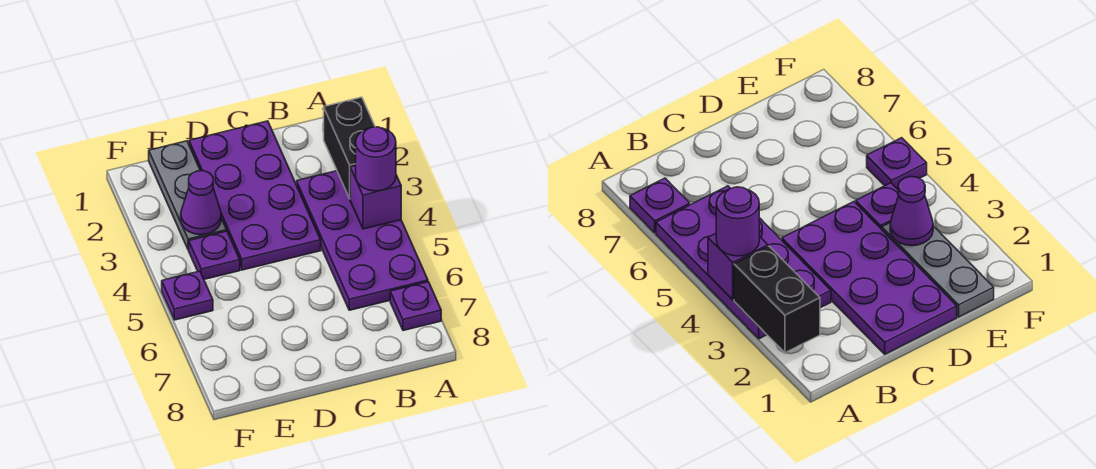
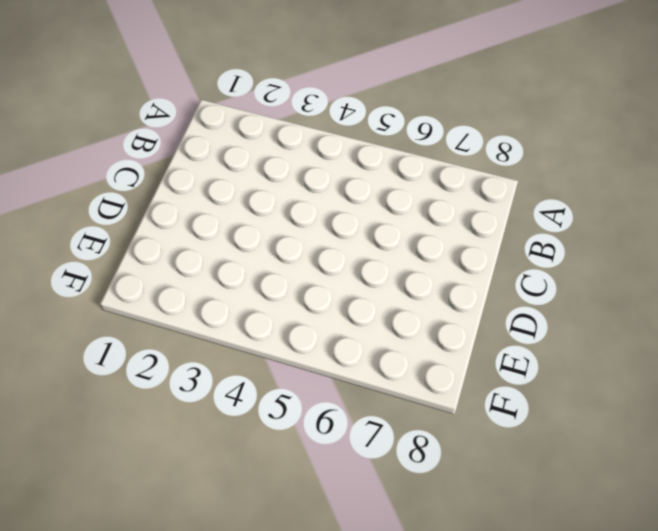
none -> purple plate A3:B6 level 1
none -> purple plate A7 level 1

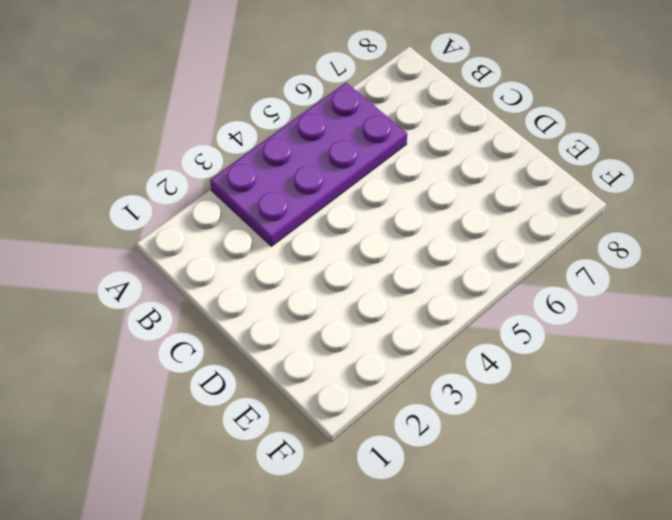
none -> purple plate A7 level 1
none -> purple plate C1:D4 level 1

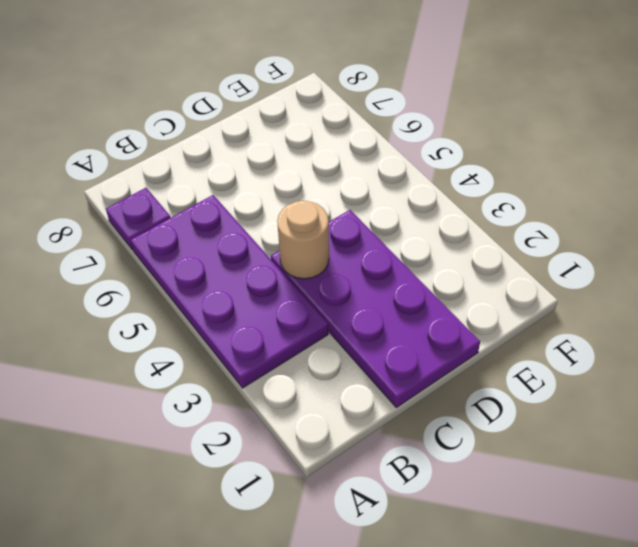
tan round brick C4 level 2 -> none
none -> grey plate E1:E3 level 1
none -> purple plate E4 level 1

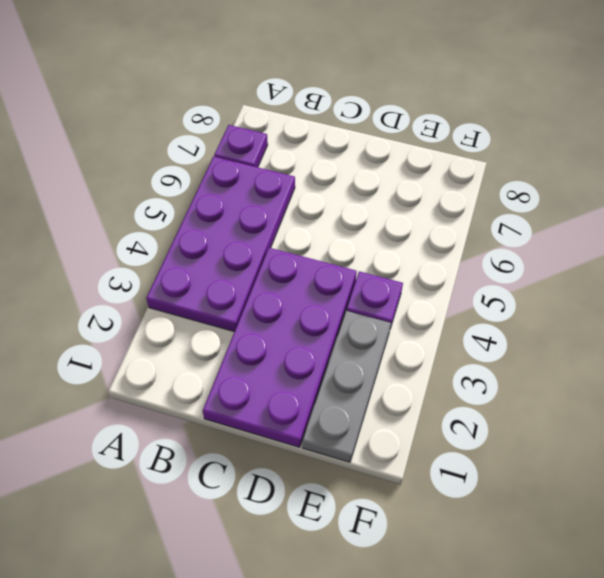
none -> purple plate F5 level 1
none -> black brick A2:A3 level 2

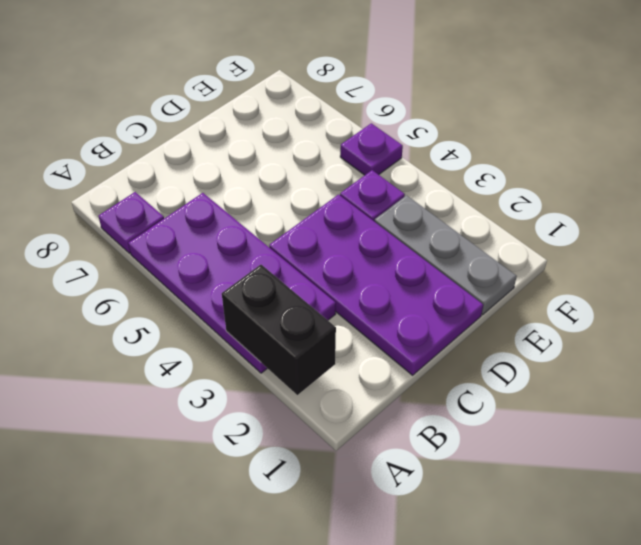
none -> purple brick A4 level 2
none -> purple cone E3 level 2

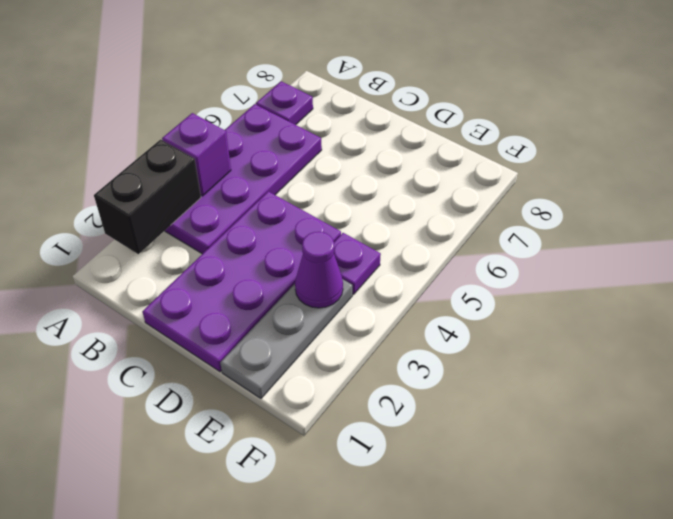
none -> purple plate F5 level 1
none -> purple round brick A4 level 3

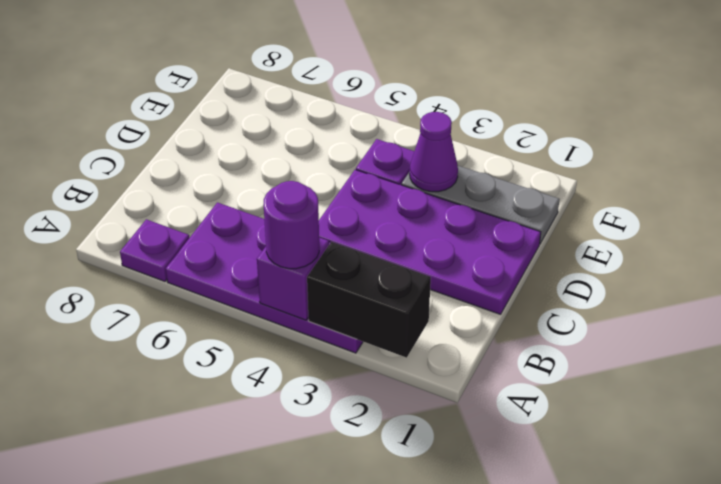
none -> purple plate F5 level 1

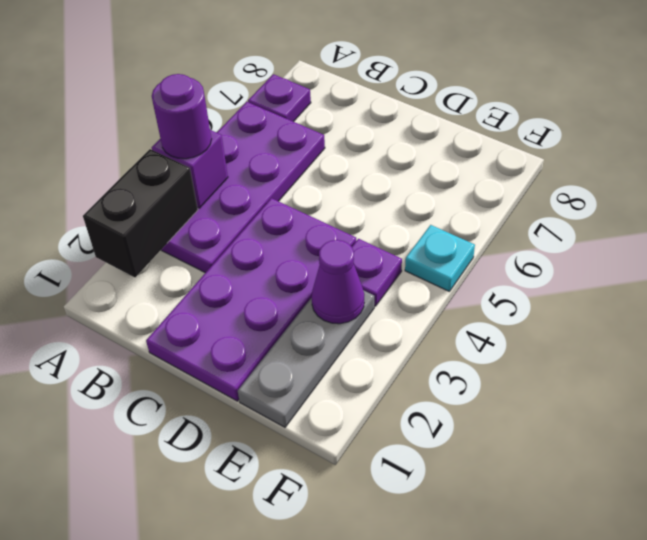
cyan plate F5 level 1 -> purple plate F5 level 1

